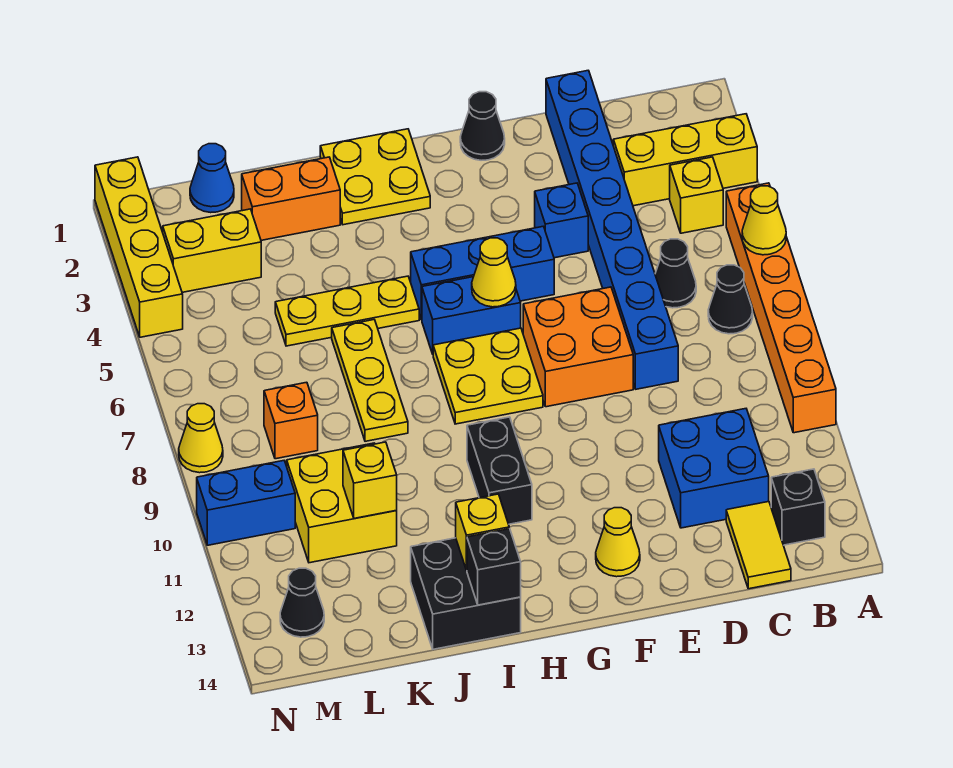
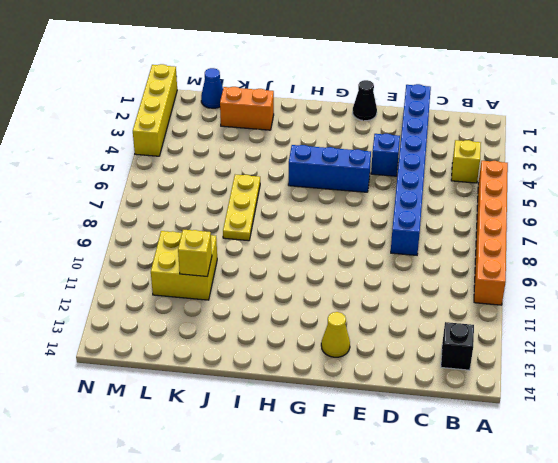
none -> yellow brick A3:C3 level 1
none -> black cone B7 level 1
none -> black cone C6 level 1
none -> blue brick C11:D12 level 1

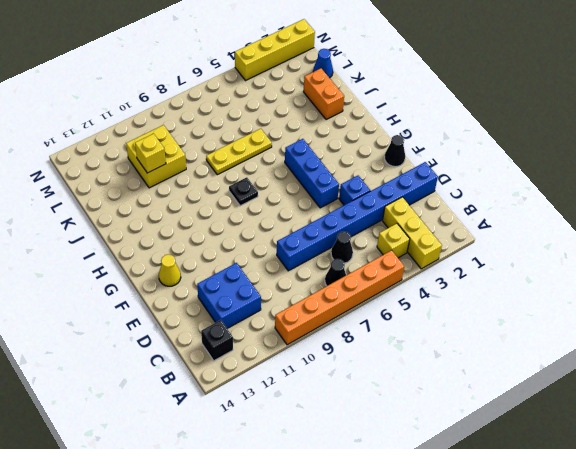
black plate H8 level 1 -> yellow plate G7:H8 level 1
none -> yellow tile C13:C14 level 1
none -> orange brick E7:F8 level 1
none -> blue brick G6:H6 level 1
none -> yellow plate H1:I2 level 1

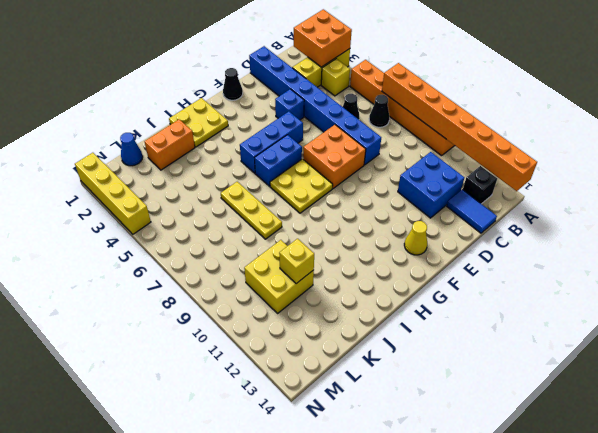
orange brick A2:B3 level 2 -> none
orange brick A7:A14 level 2 -> none
blue tile C13:C14 level 1 -> yellow tile C13:C14 level 1
none -> black brick H10:H11 level 1
none -> yellow plate I5:K5 level 1
none -> black brick I13:J14 level 1
none -> yellow brick L3:M3 level 1

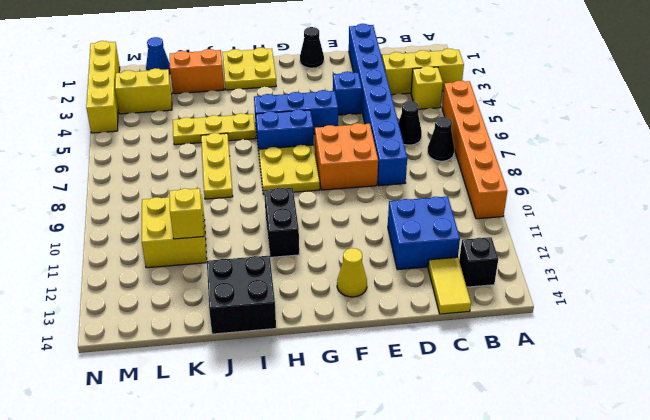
none -> orange brick L8 level 1
none -> blue brick M10:N10 level 1
none -> black cone M13 level 1
none -> yellow cone N8 level 1

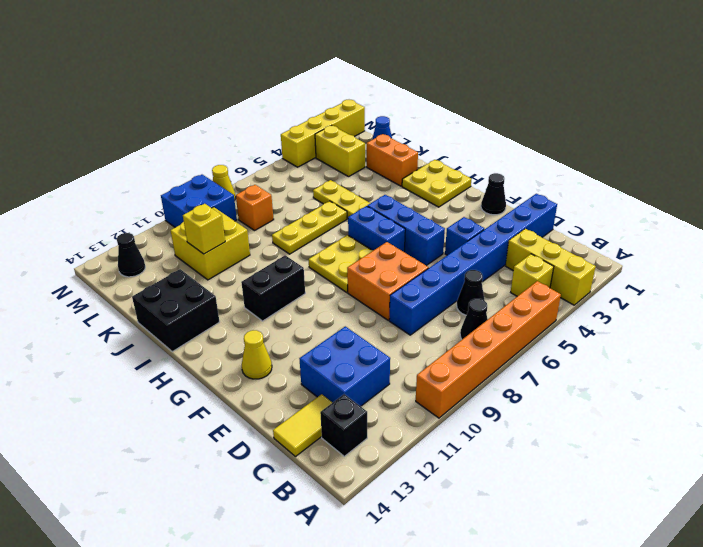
blue brick M9:N10 level 1 -> blue brick M10:N10 level 1
none -> yellow cone A6 level 2
none -> yellow cone G6 level 2
none -> yellow brick I13 level 2
none -> black brick I14 level 2

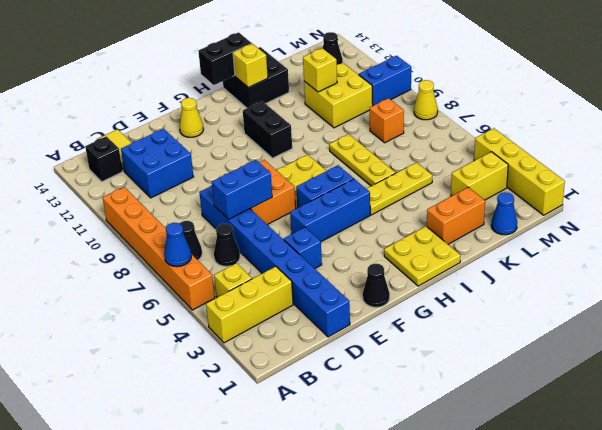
blue cone A6 level 2 -> yellow cone A6 level 2
blue brick D7:E7 level 2 -> none
black brick H14:I14 level 2 -> black brick I14 level 2
none -> yellow cone G6 level 2

